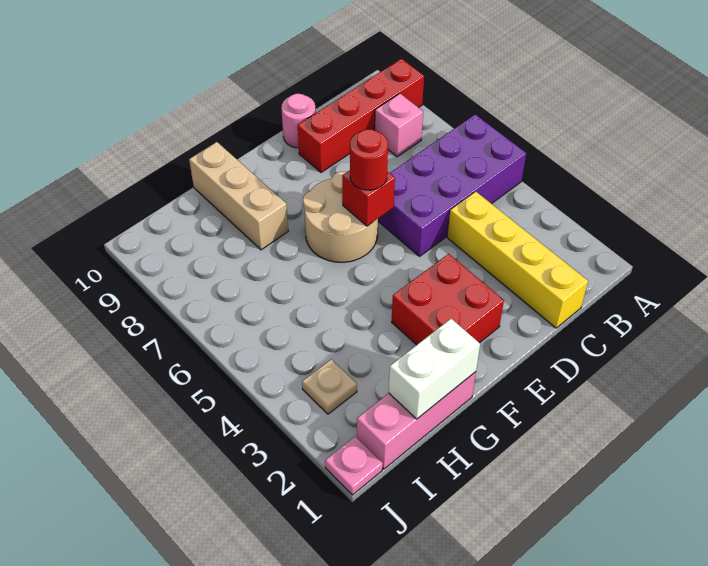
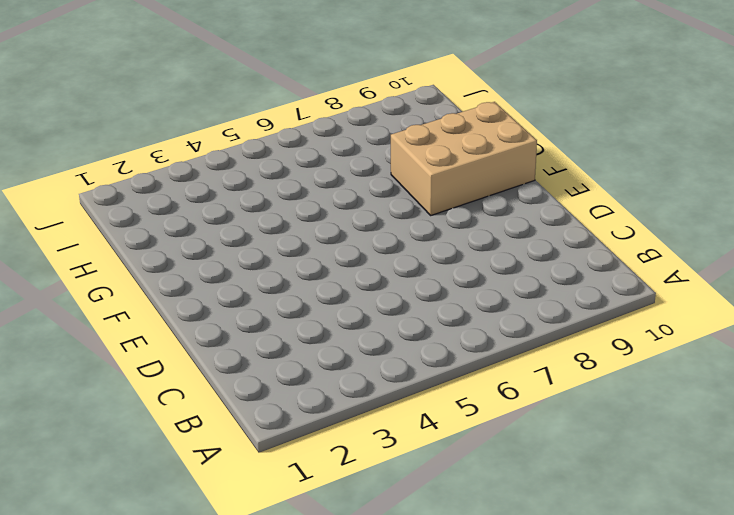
tan brick F8:G10 level 1 -> tan brick G8:G10 level 1
none -> purple brick A5:D6 level 1
none -> red brick A9:D9 level 1
none -> pink brick B8 level 1

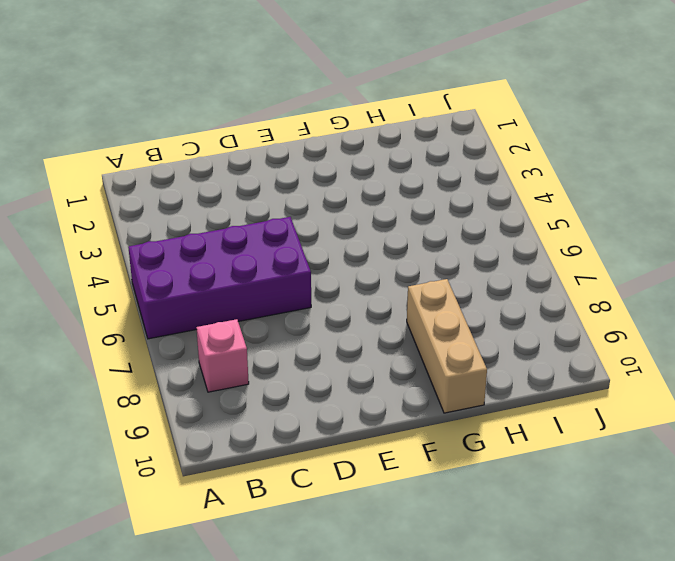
none -> red brick A9:D9 level 1
none -> yellow brick C1:C4 level 1
none -> pink round brick D10 level 1

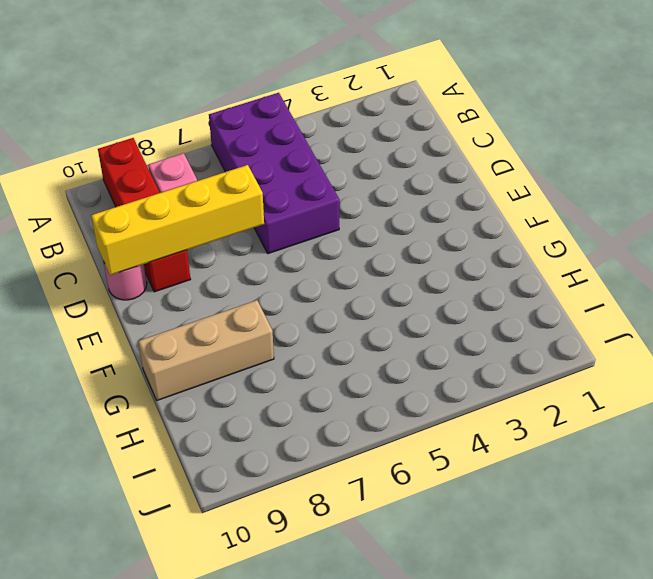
yellow brick D7:D10 level 2 -> yellow brick C1:C4 level 1
none -> red brick E2:F3 level 1
none -> tan round brick E6:F7 level 1
none -> pink brick G1:I1 level 1

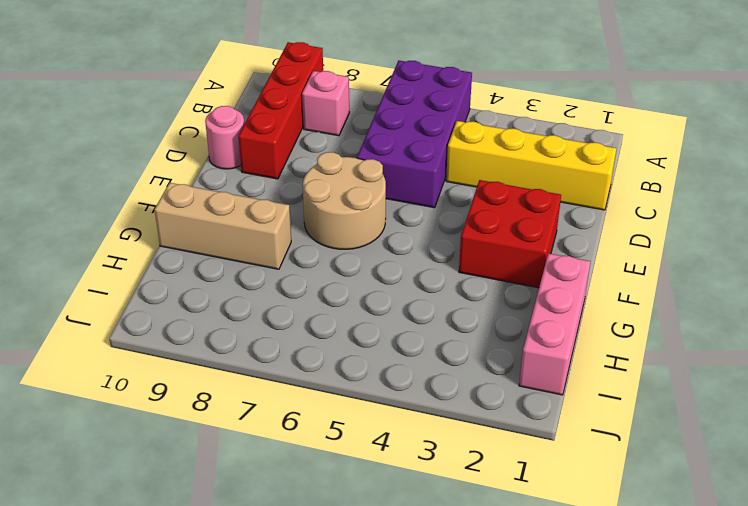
none -> tan plate I3 level 1
none -> pink plate J1 level 1
none -> red brick E6 level 2

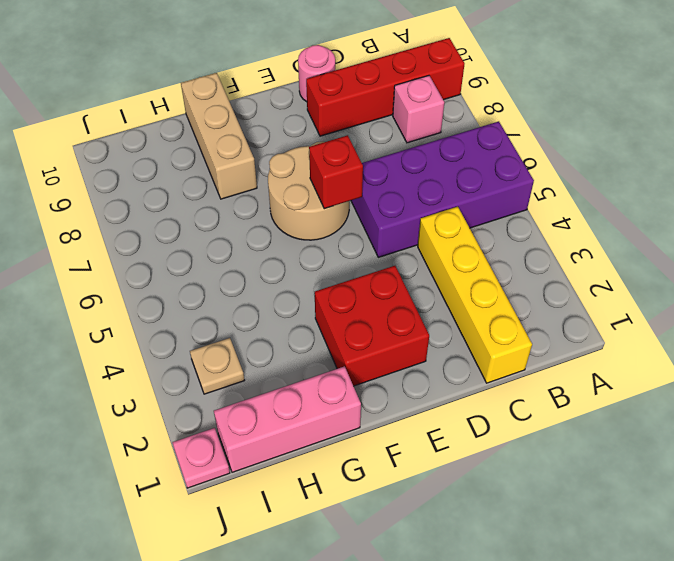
none -> white brick G1:H1 level 2
none -> red round brick E6 level 3

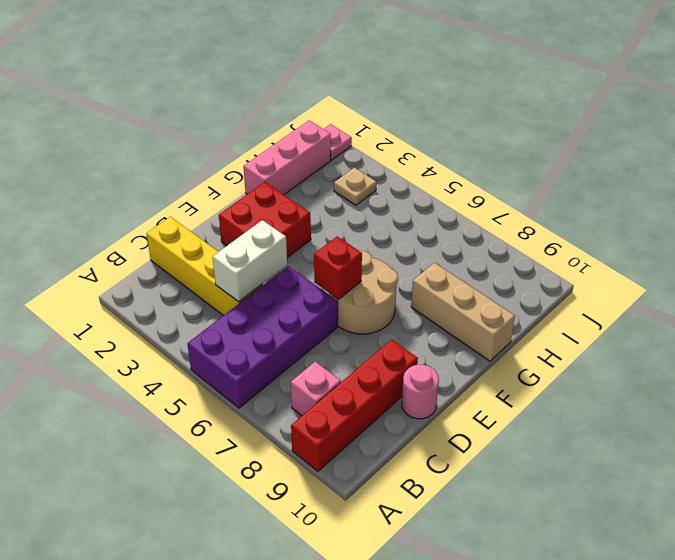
white brick C4:D4 level 2 -> white brick G1:H1 level 2
none -> red round brick E6 level 3

